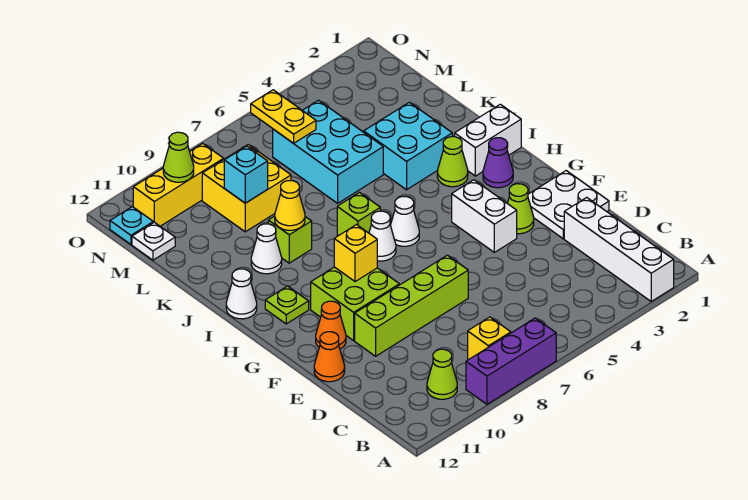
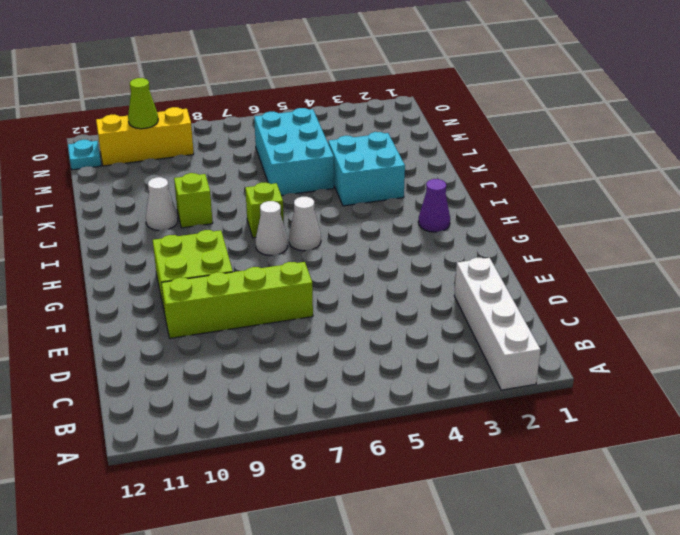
none -> purple brick A7:A9 level 1
none -> yellow brick B8 level 1
none -> lime cone B10 level 1
none -> white plate E1:F2 level 1

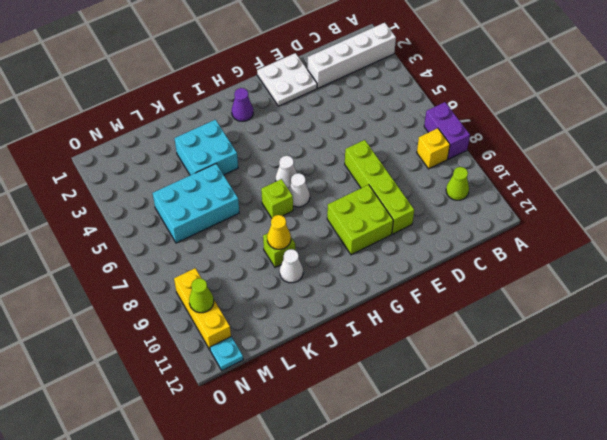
purple brick A7:A8 level 1 -> purple brick A7:A9 level 1
none -> orange cone E12 level 1
none -> lime cone F3 level 1
none -> white brick F4:G4 level 1
none -> orange cone F11 level 1

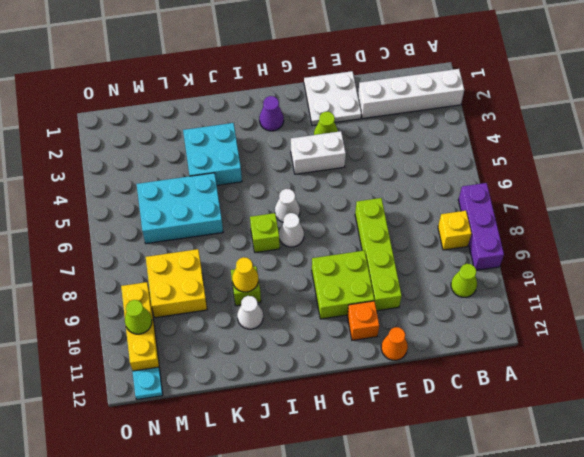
orange brick F11 level 1 -> orange cone F11 level 1
none -> lime plate H11 level 1
none -> white brick I1:I2 level 1
none -> lime cone I3 level 1
none -> white cone I12 level 1

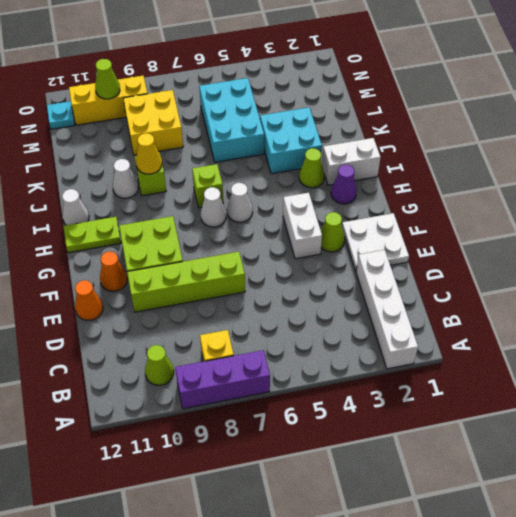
lime plate H11:H12 level 1 -> lime plate H11 level 1
none -> white plate M12 level 1
none -> yellow brick G9 level 2
none -> cyan brick L9 level 2
none -> yellow plate M6:N6 level 2

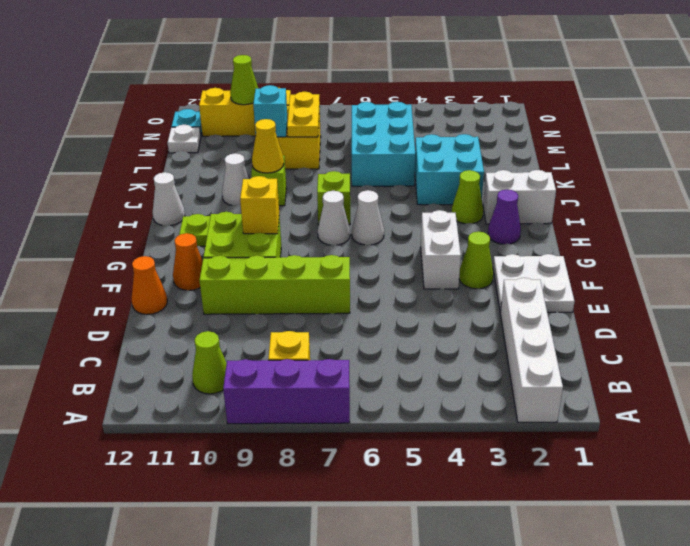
yellow plate L8:M8 level 2 -> yellow plate M6:N6 level 2

